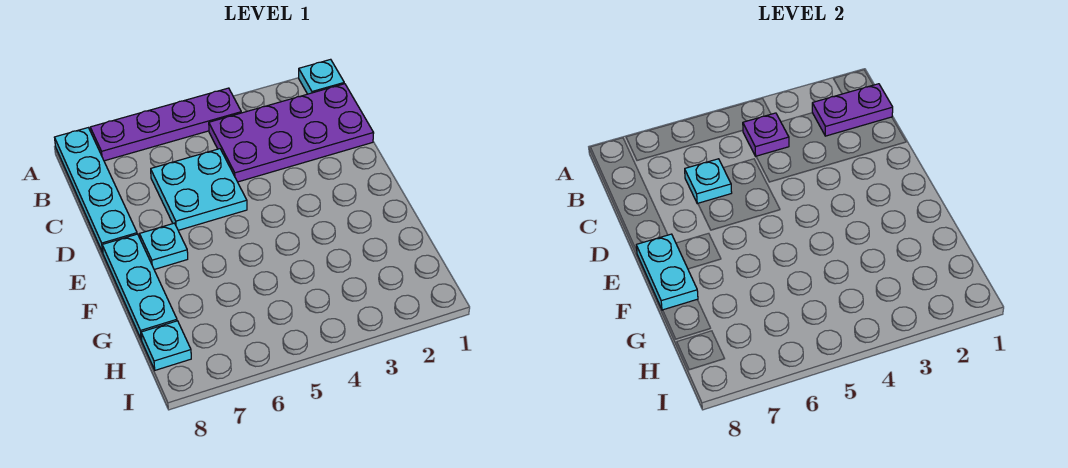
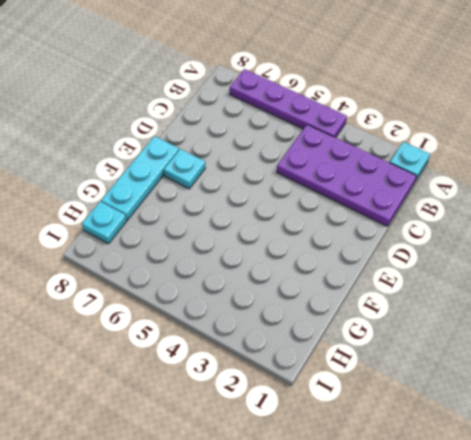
none -> cyan plate A8:D8 level 1
none -> cyan plate C5:D6 level 1
none -> purple plate B1:B2 level 2

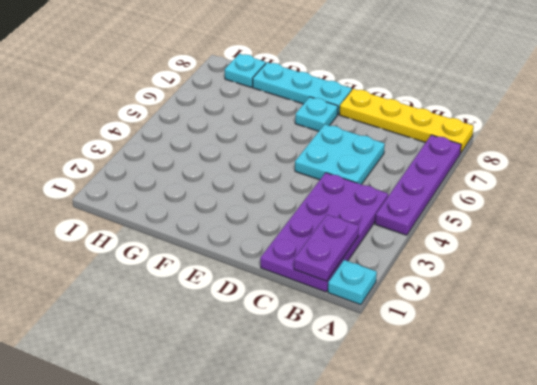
yellow plate A8:D8 level 1 -> cyan plate A8:D8 level 1
none -> purple plate B4 level 2
none -> cyan plate C6 level 2
none -> cyan plate E8:F8 level 2

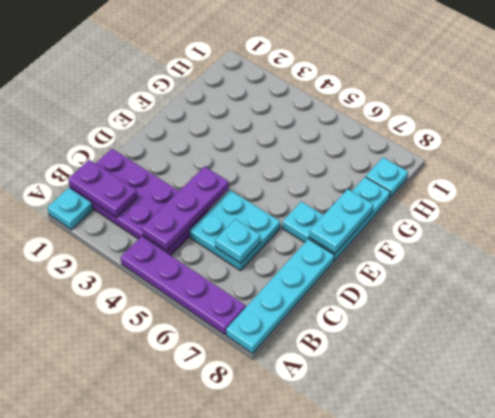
purple plate B4:D4 level 2 -> purple plate B4 level 2

